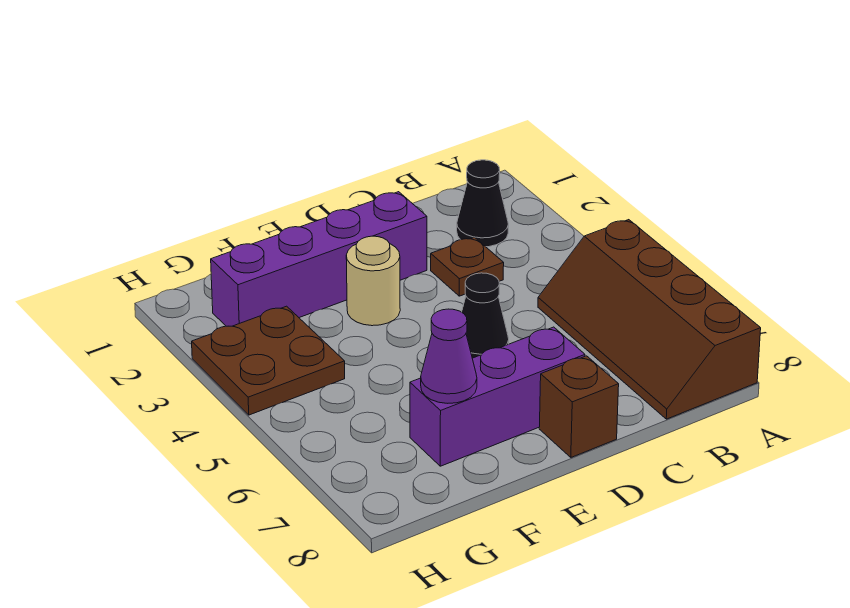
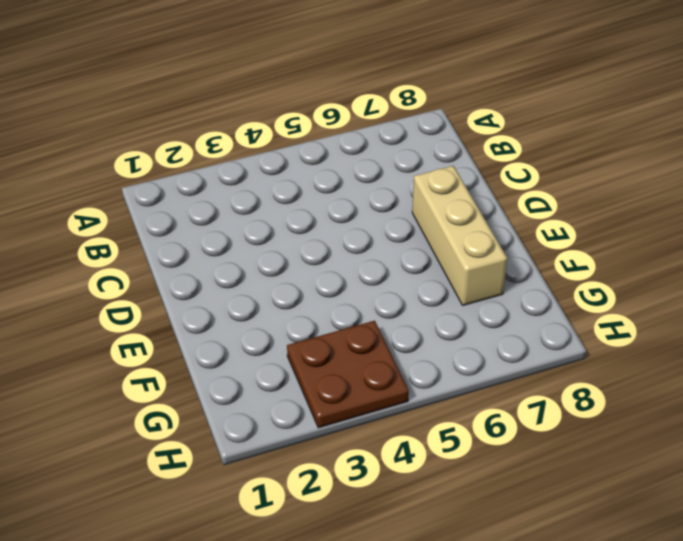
tan brick D7:F7 level 1 -> purple brick D7:F7 level 1
none -> brown slope A5:B8 level 1 top A
none -> black cone B2 level 1

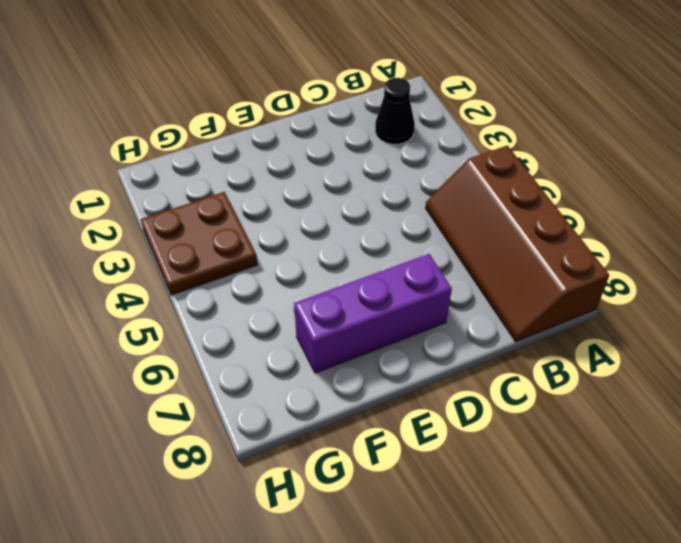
none -> brown plate C3 level 1
none -> purple brick D2:G2 level 1

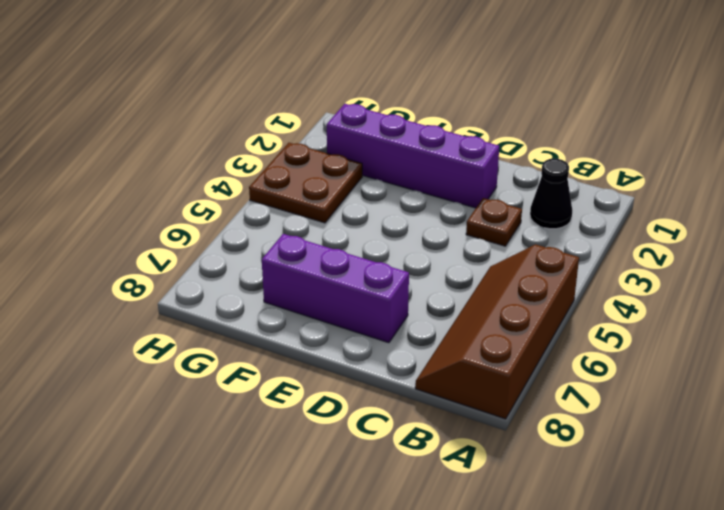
none -> black cone D5 level 1
none -> brown brick D8 level 1

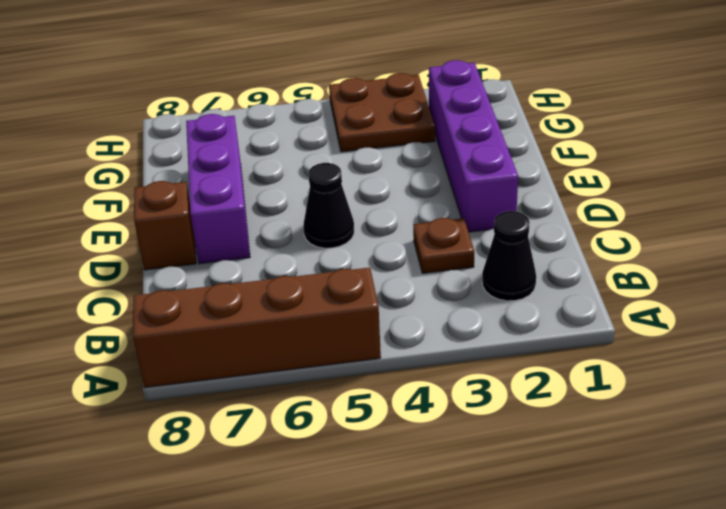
none -> tan round brick E3 level 1
none -> purple cone F7 level 2

